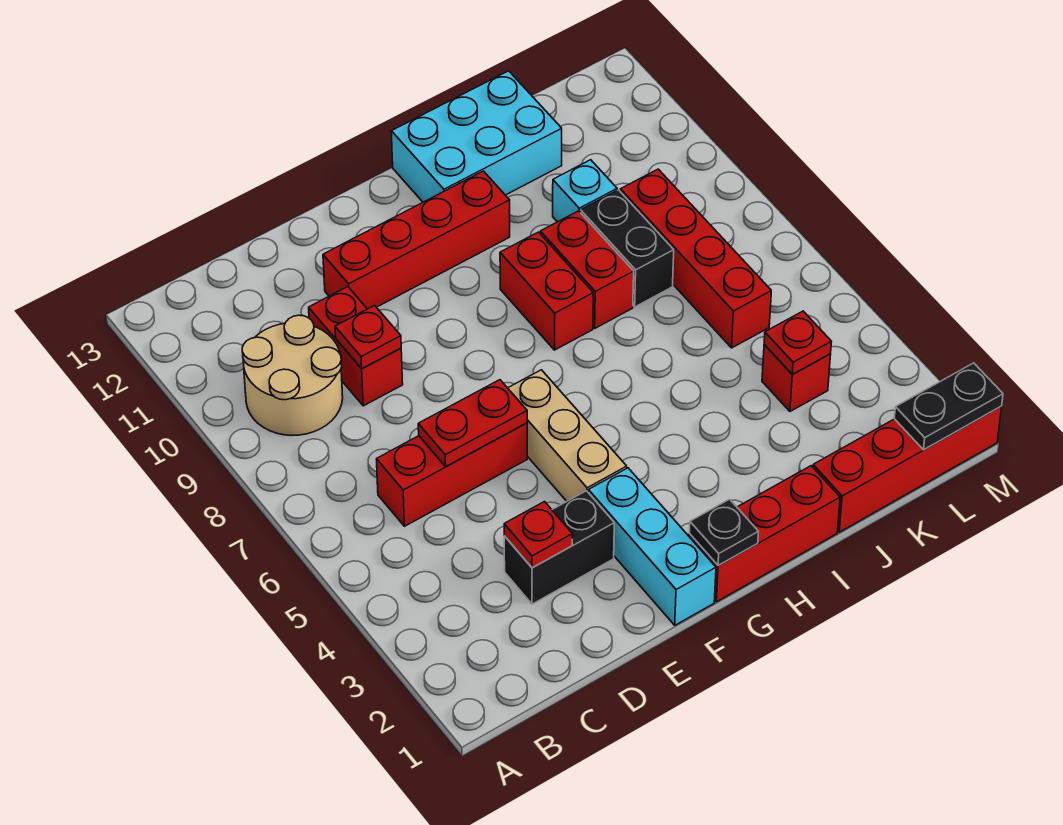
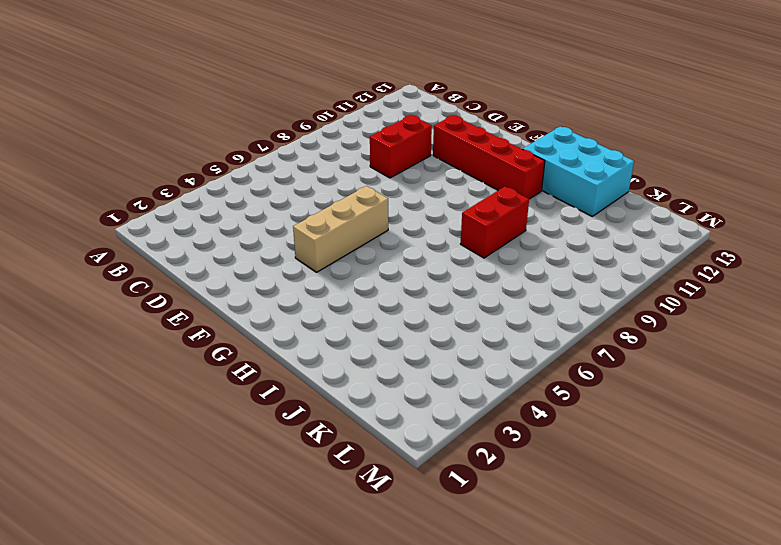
none -> tan round brick B9:C10 level 1
none -> red brick C6:E6 level 1
none -> black brick D3:E3 level 1

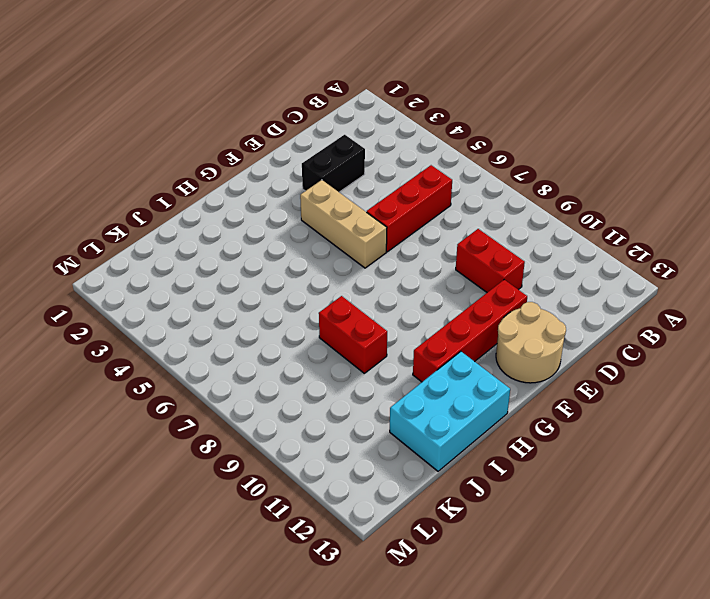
tan round brick E12:F13 level 1 -> tan round brick B9:C10 level 1
none -> cyan brick F1:F3 level 1
none -> red brick G1:I1 level 1
none -> red brick H8:H9 level 1

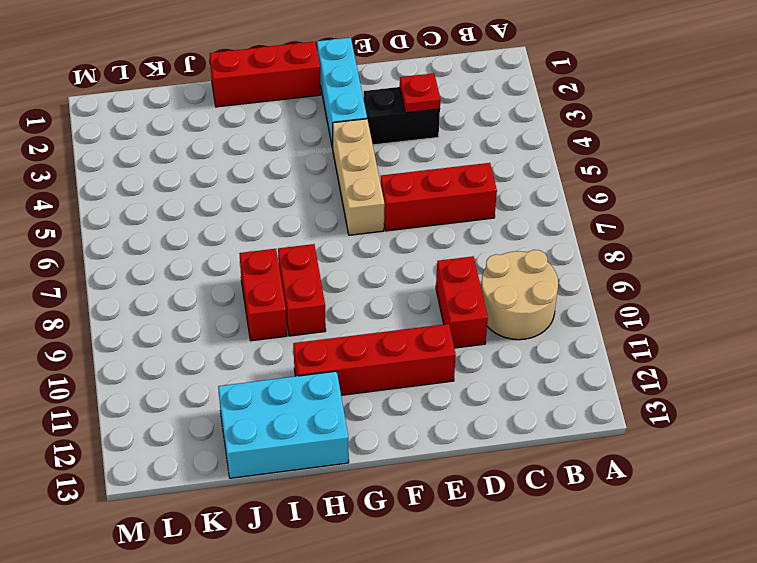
none -> red brick J1:M1 level 1
none -> black brick J8:J9 level 1
none -> cyan brick J10 level 1

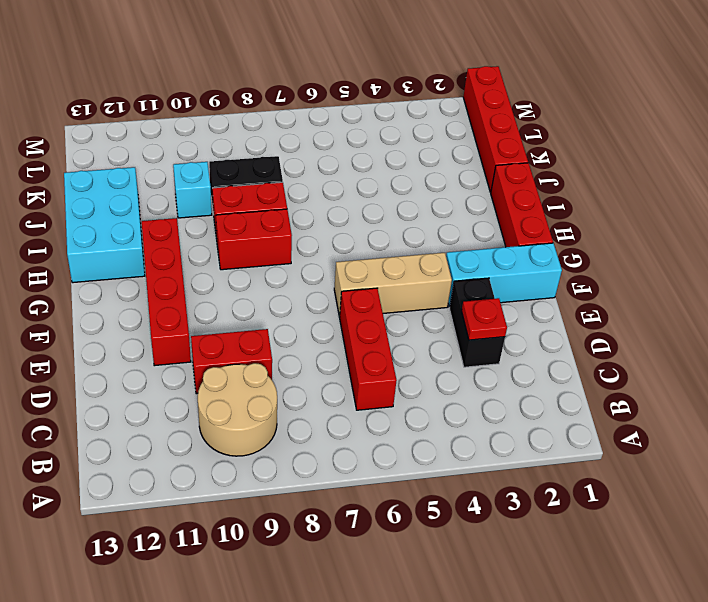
none -> red brick K4 level 1
none -> red brick K6:K9 level 1
none -> red plate D6:E6 level 2

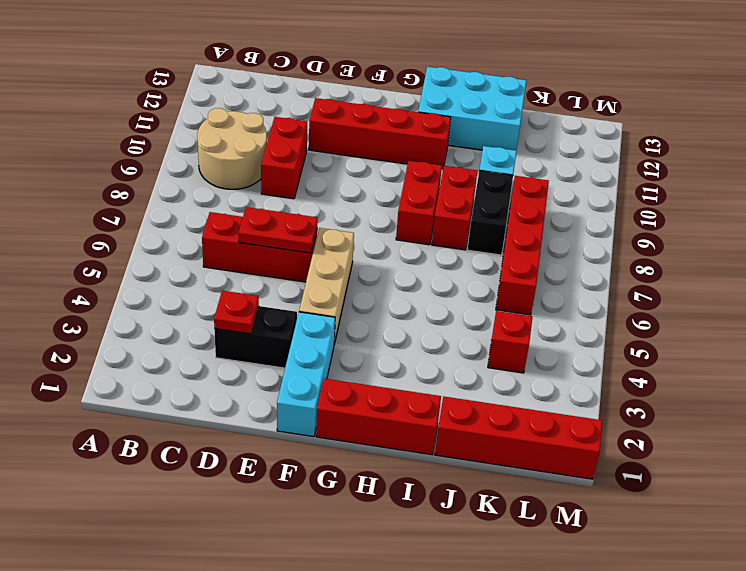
none -> red plate D9 level 2
none -> black plate G1 level 2
none -> red plate K4 level 2

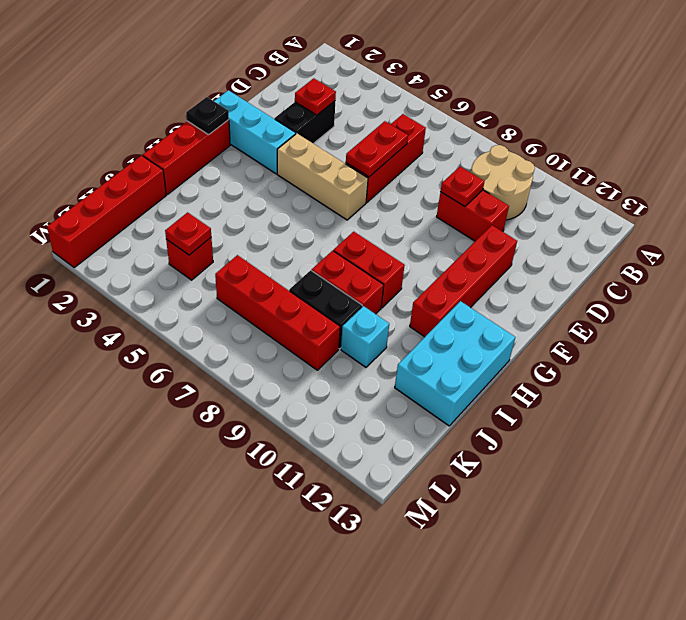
none -> black plate L1:M1 level 2

